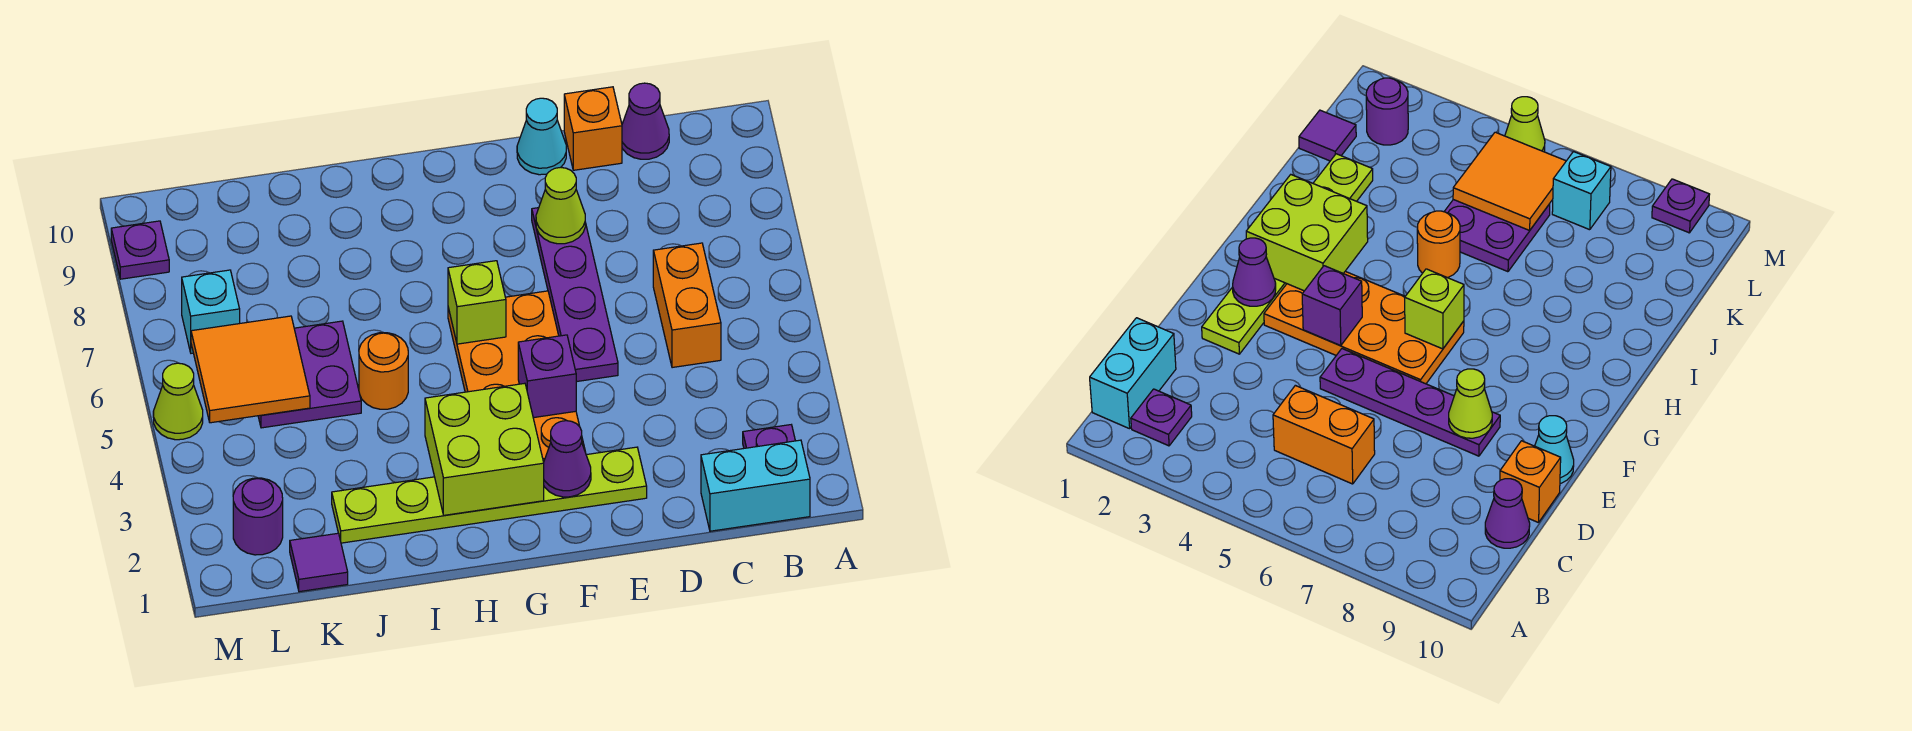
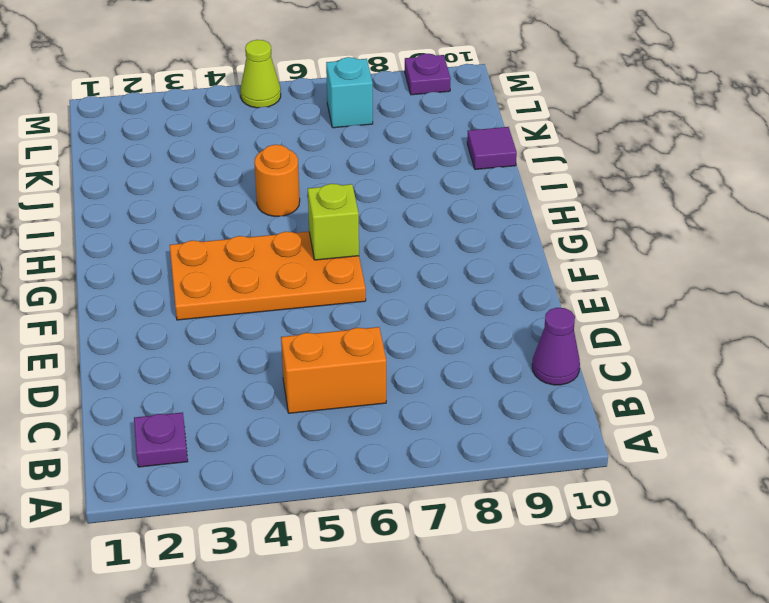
purple tile J10 level 1 -> purple tile K1 level 1
none -> cyan brick B1:C1 level 1
none -> orange brick D10 level 1
none -> lime plate E2:J2 level 1

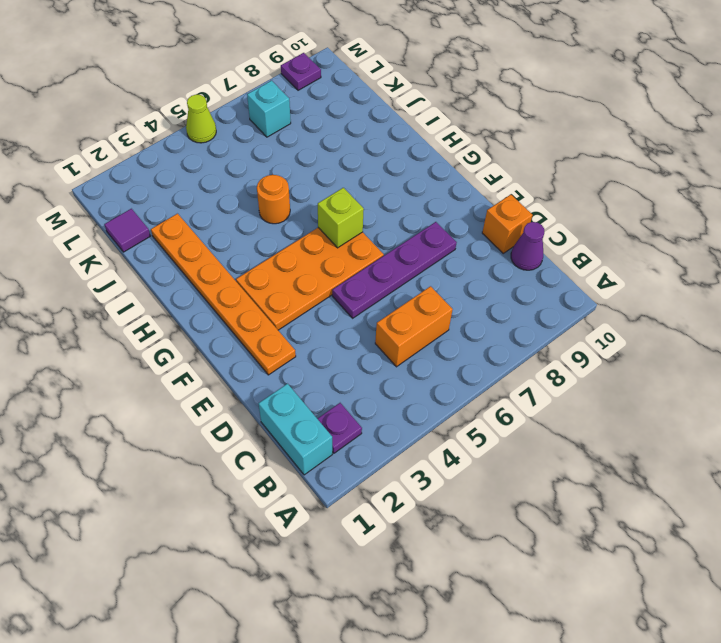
orange plate E2:J2 level 1 -> lime plate E2:J2 level 1
none -> cyan cone E10 level 1
none -> purple plate J5:K6 level 1
none -> purple round brick L2 level 1

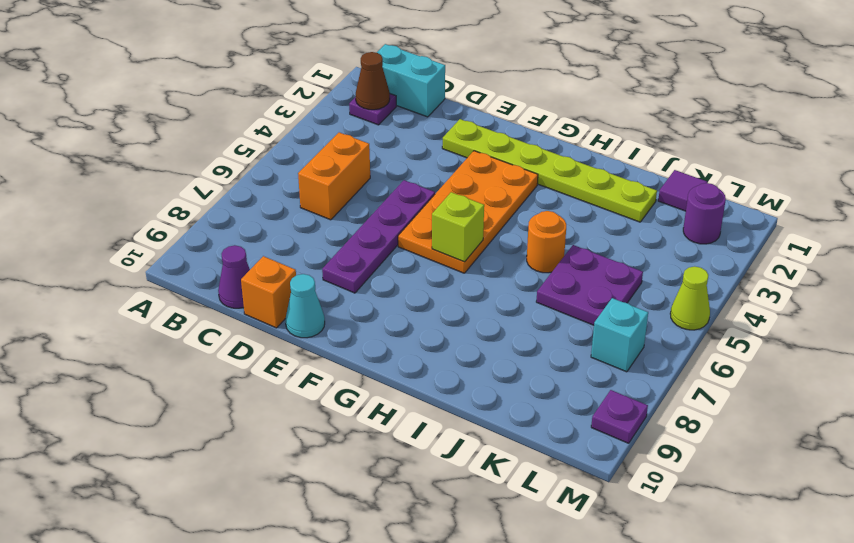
brown cone B2 level 2 -> none
none -> lime cone E8 level 2
none -> purple cone F2 level 2
none -> purple brick F4 level 2

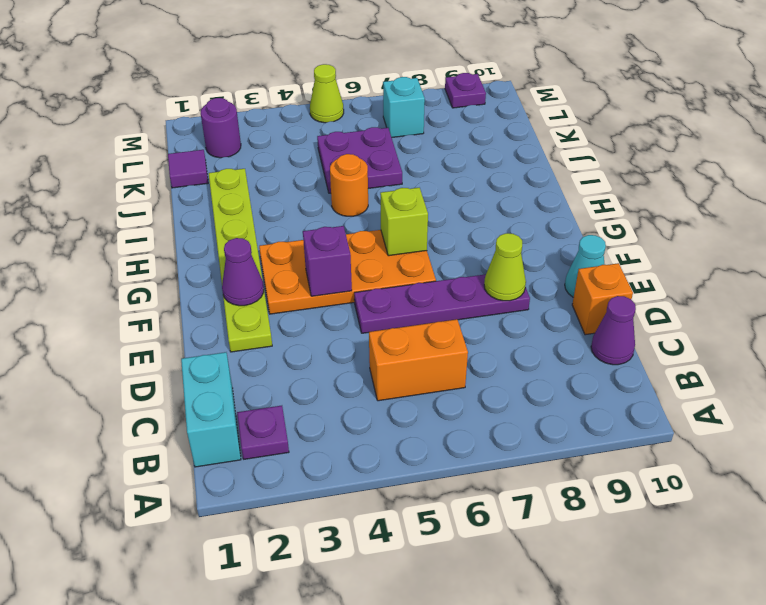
none -> lime brick G2:H3 level 2
none -> orange tile K5:L6 level 2

